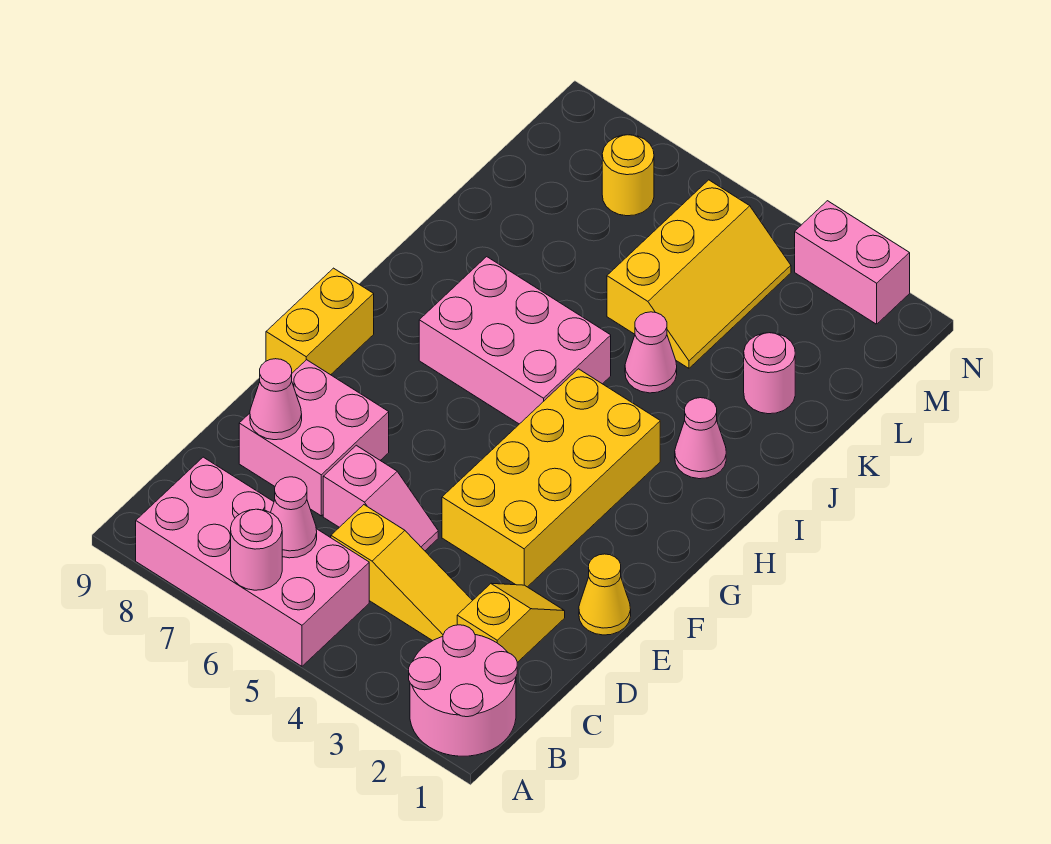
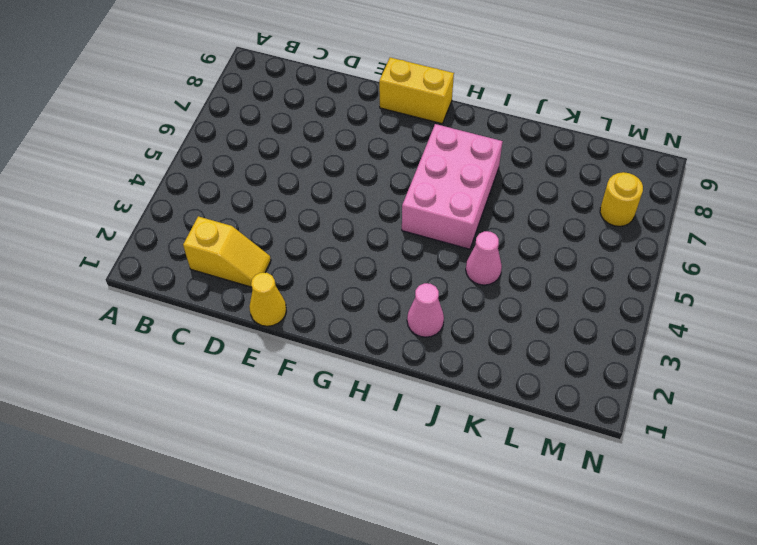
none -> pink round brick A1:B2 level 1
none -> pink brick A5:B8 level 1
none -> yellow slope C3:C5 level 1 top 5

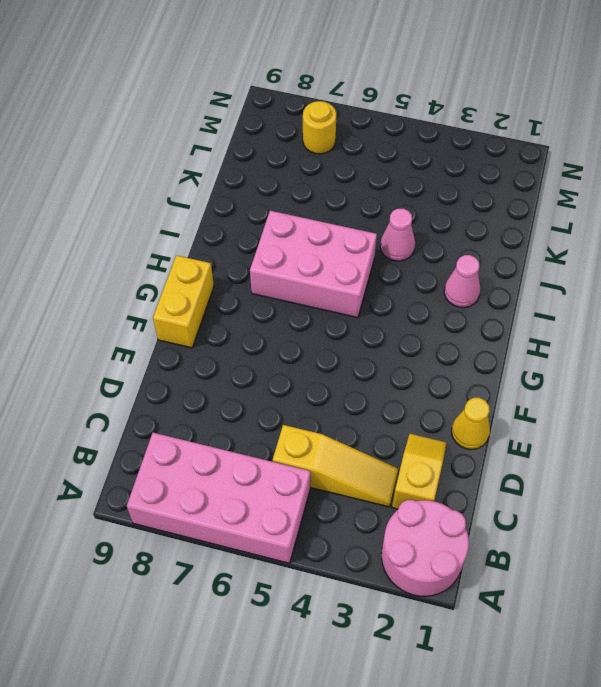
none -> pink slope D5:D6 level 1 top 6
none -> pink brick D7:E8 level 1
none -> yellow brick E3:H4 level 1

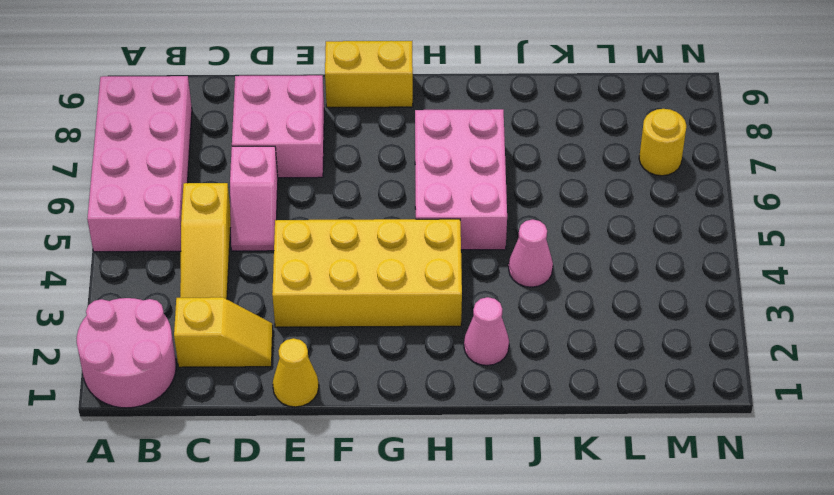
none -> pink round brick K2 level 1
none -> yellow slope K4:M5 level 1 top 5
none -> pink brick N2:N3 level 1

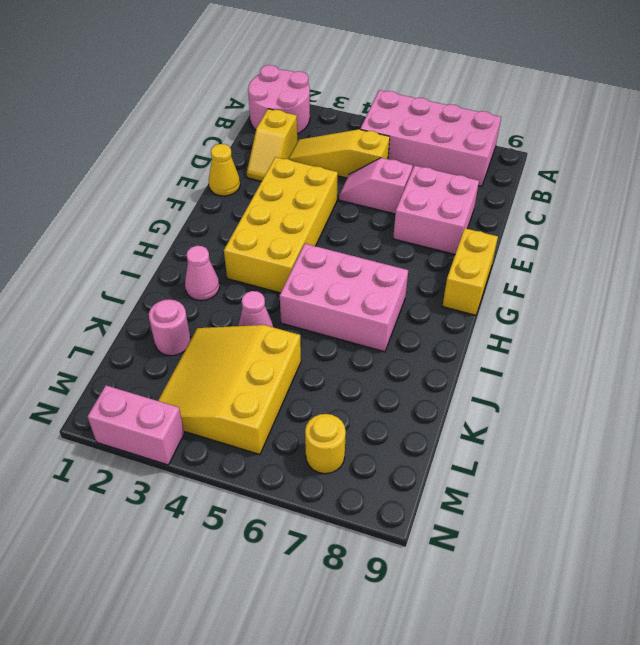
yellow slope K3:M5 level 1 top 5 -> yellow slope K4:M5 level 1 top 5
none -> pink round brick A6 level 2
none -> pink cone B6 level 2
none -> pink cone D8 level 2

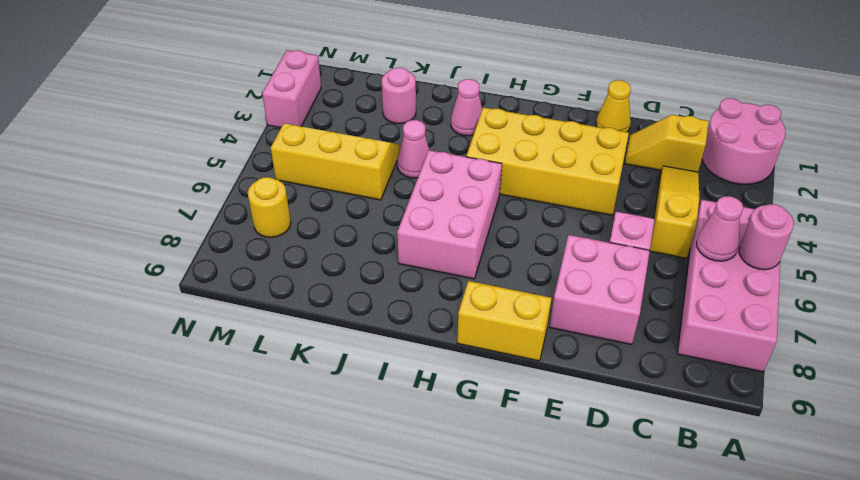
none -> pink cone D8 level 2

